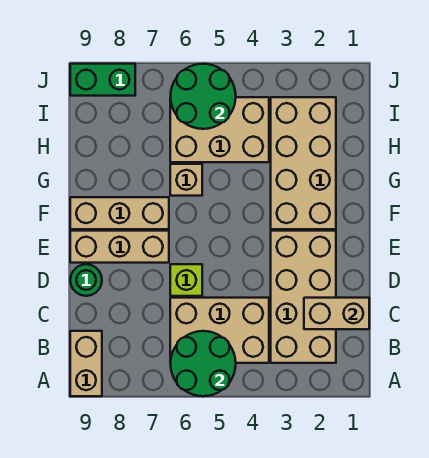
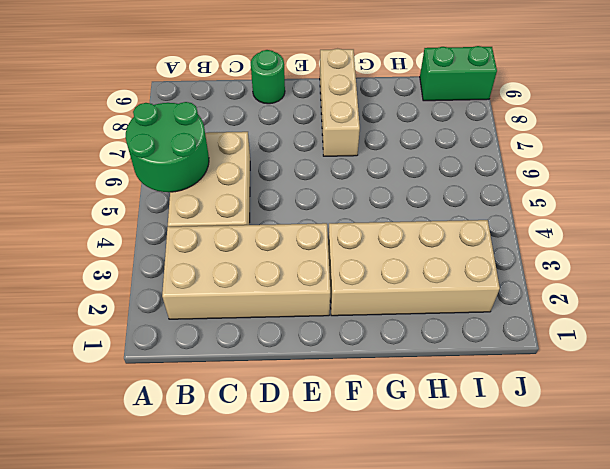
green brick I9:J9 level 1 -> green brick J8:J9 level 1
none -> tan brick A9:B9 level 1
none -> lime brick D6 level 1
none -> tan brick E7:E9 level 1

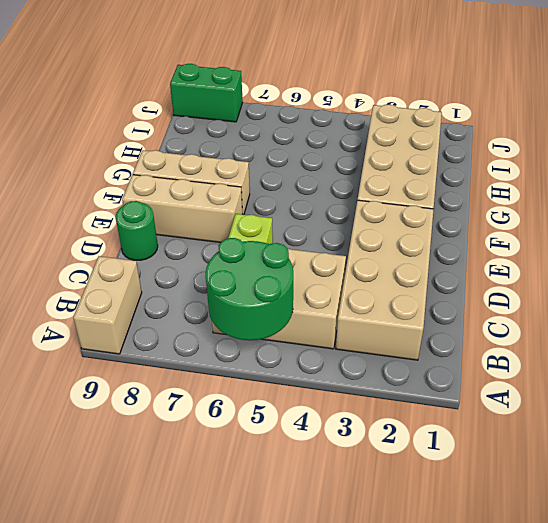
none -> tan brick G6 level 1
none -> tan brick H4:I6 level 1
none -> tan brick C1:C2 level 2

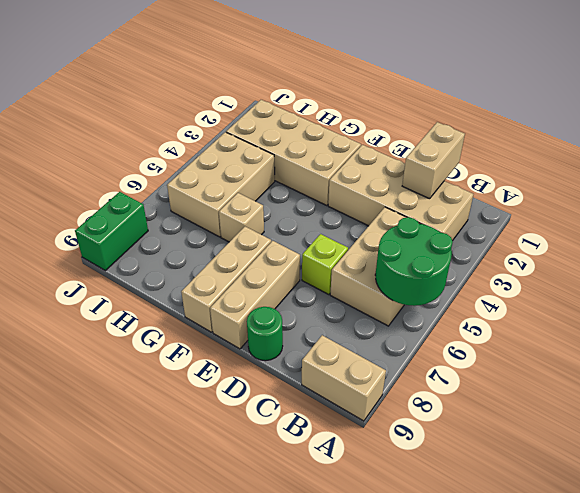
none -> green round brick I5:J6 level 2

